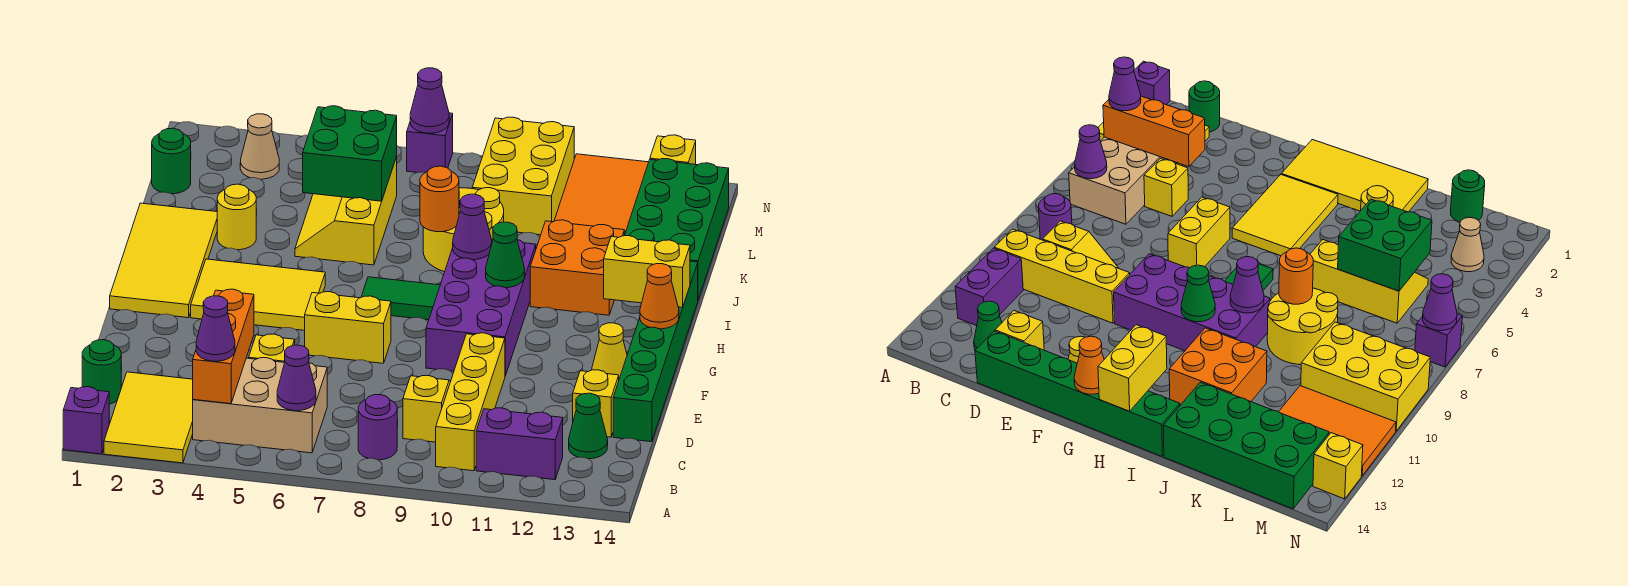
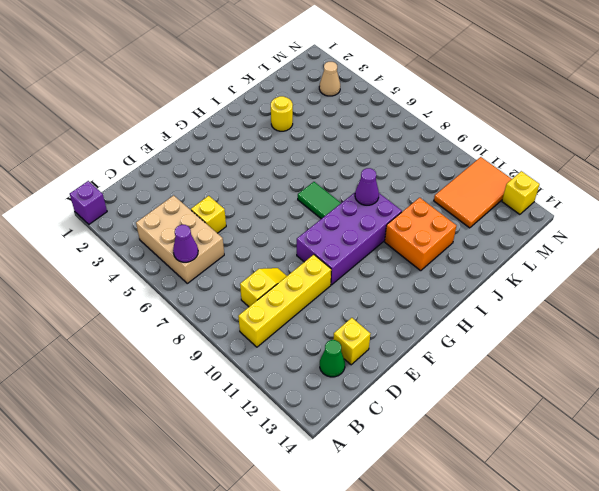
none -> yellow tile A2:C3 level 1
none -> purple round brick B8 level 1
none -> purple brick B11:B12 level 1
none -> green round brick C1 level 1

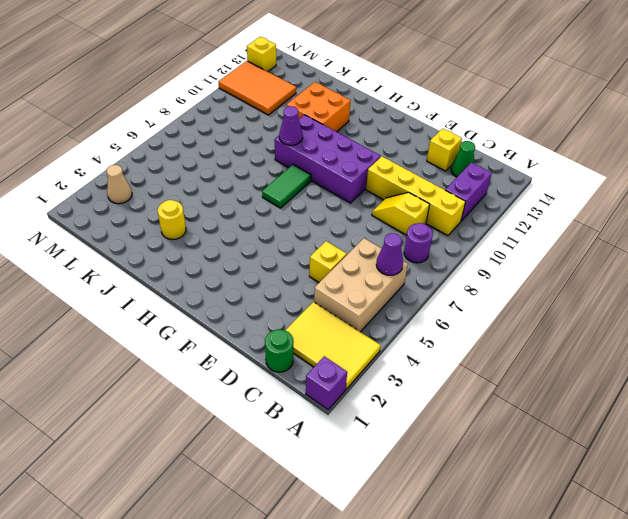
none -> green brick D14:I14 level 1
none -> yellow brick F6:F7 level 1
none -> yellow cone F13 level 1
none -> yellow tile G1:J2 level 1

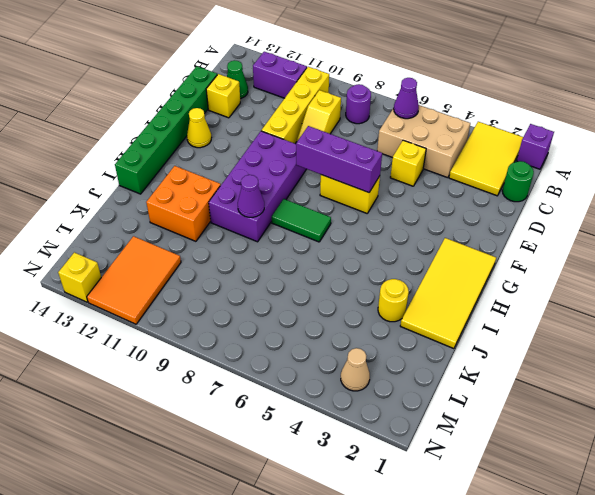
purple brick F6:F8 level 2 -> none
none -> yellow tile G3:H5 level 1
none -> yellow slope J5:L6 level 1 top 6
none -> yellow round brick J8:K9 level 1
none -> green brick J13:M14 level 1

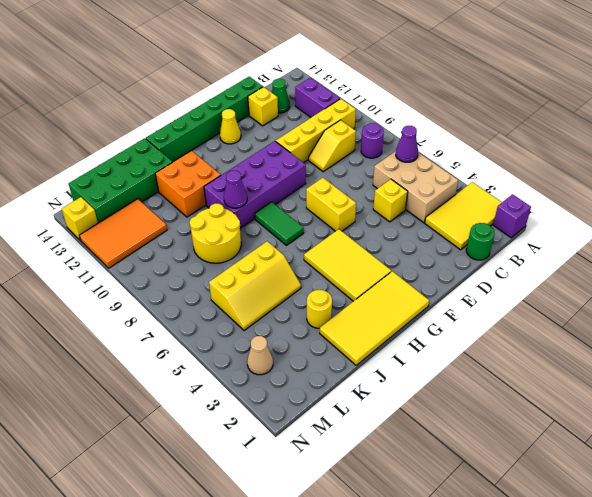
none -> green round brick L1 level 1
none -> yellow brick L9:N10 level 1
none -> purple brick N7 level 1
none -> orange brick B4:D4 level 2

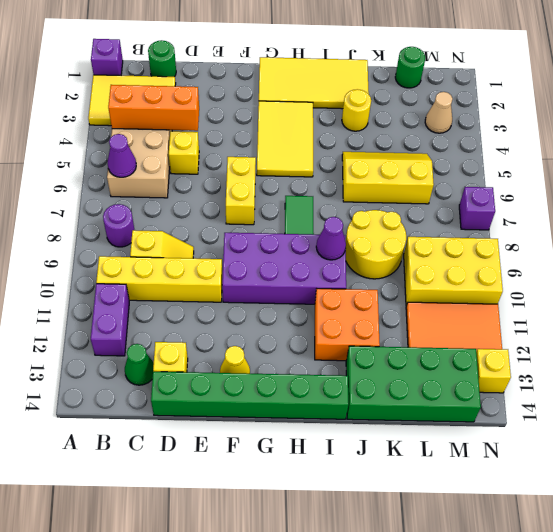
none -> orange cone G14 level 2
none -> green cone H10 level 2
none -> yellow brick H13:H14 level 2
none -> orange round brick J8 level 2

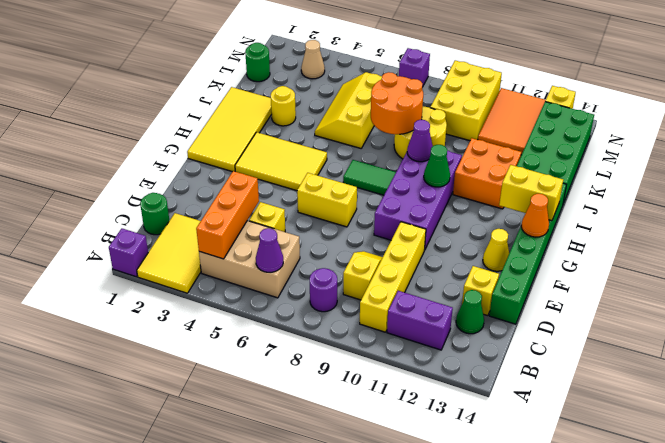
orange round brick J7:K8 level 2 -> orange round brick J8 level 2
none -> green brick K5:L6 level 2
none -> purple cone N7 level 2
none -> purple cone B4 level 3

